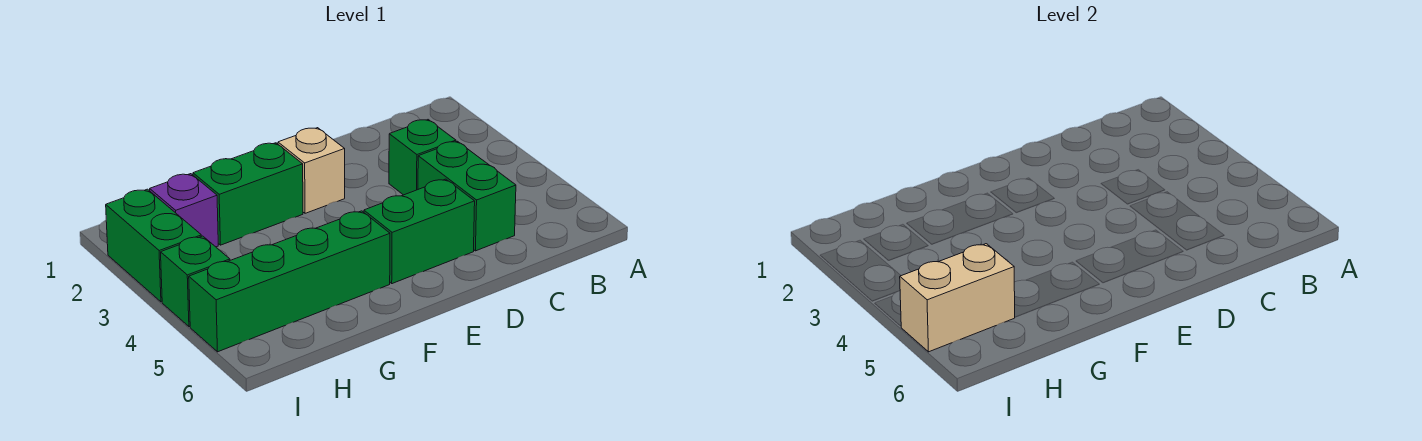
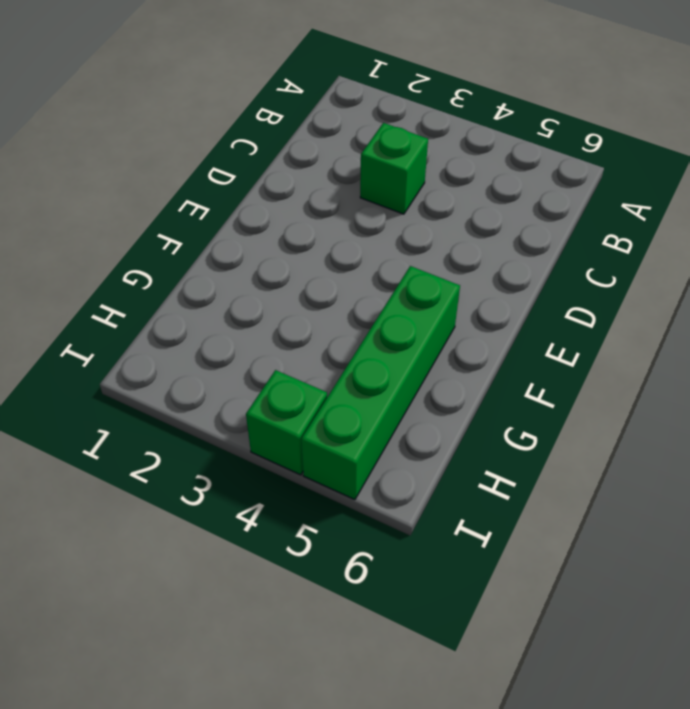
none -> green brick C4:C5 level 1
none -> green brick D5:E5 level 1

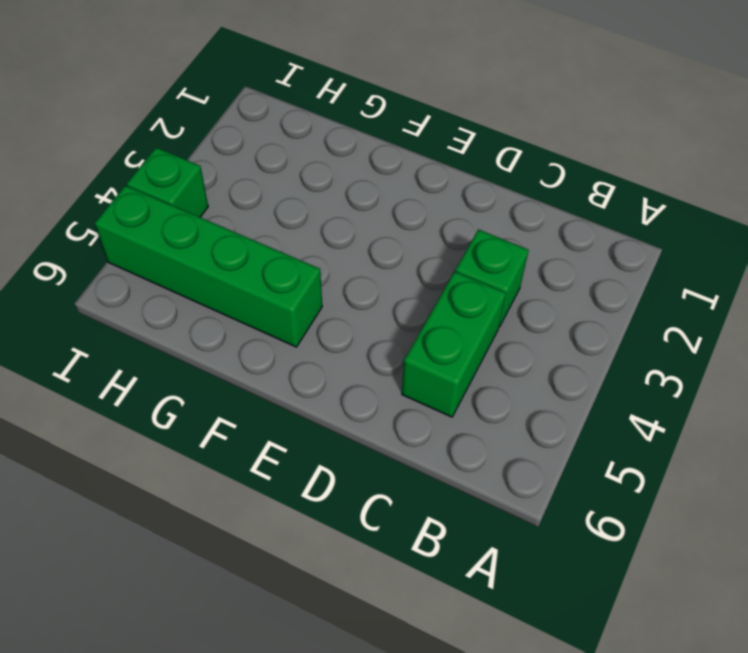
none -> green brick D5:E5 level 1
none -> tan brick E2 level 1

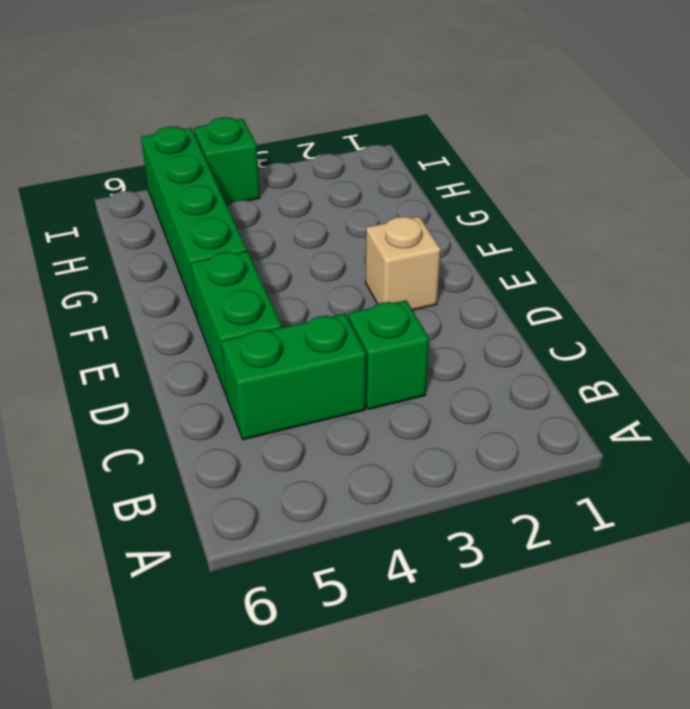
none -> green brick F2:G2 level 1
none -> purple brick H2 level 1

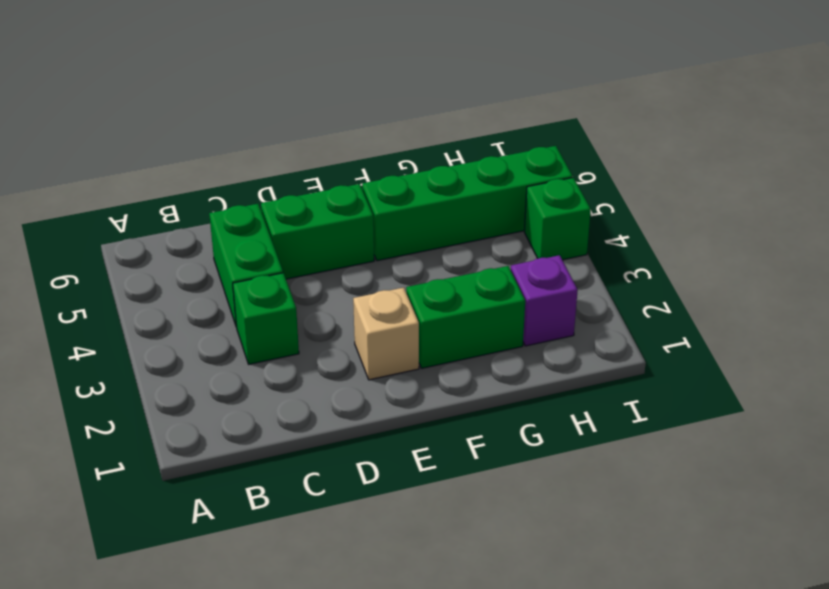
none -> green brick I2:I3 level 1
none -> tan brick H5:I5 level 2

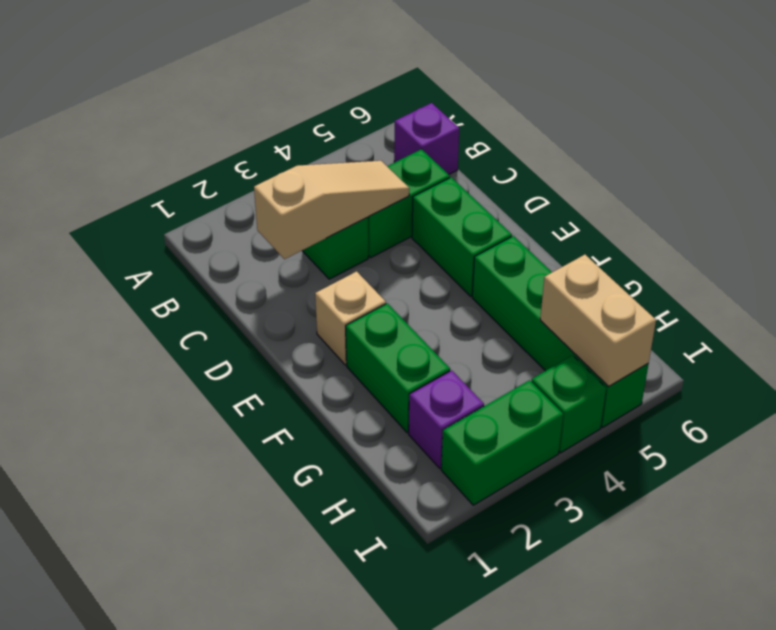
purple brick B6 level 1 -> none
tan slope C2:C4 level 2 top 2 -> none

